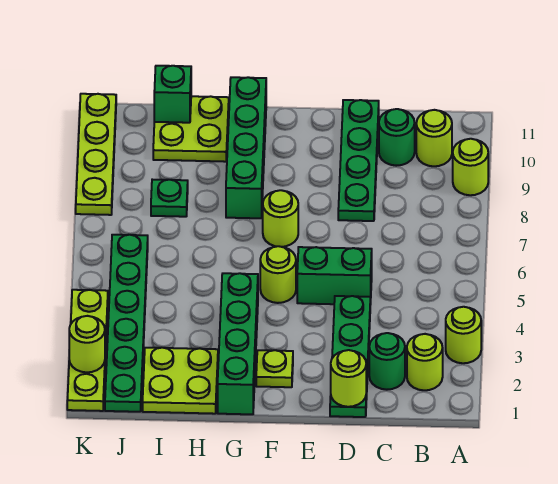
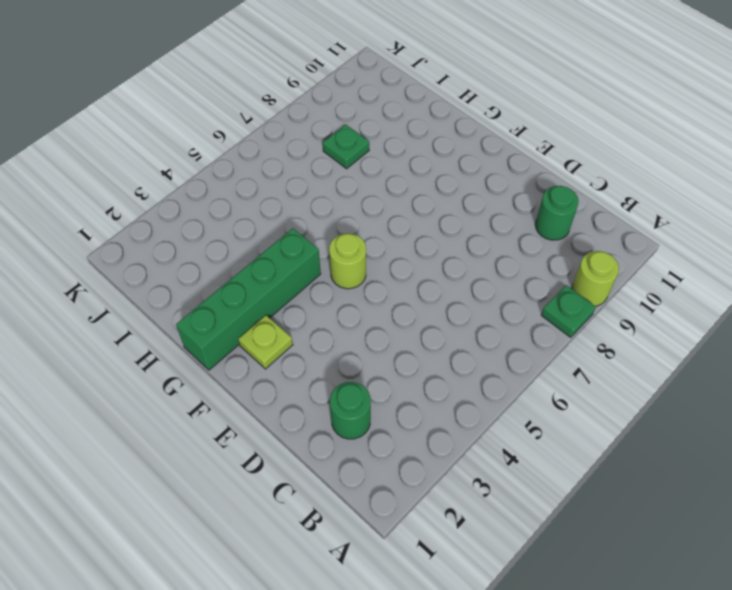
green plate A8 level 1 -> none
none -> lime round brick A3 level 1
none -> lime round brick B2 level 1
none -> lime round brick B10 level 1

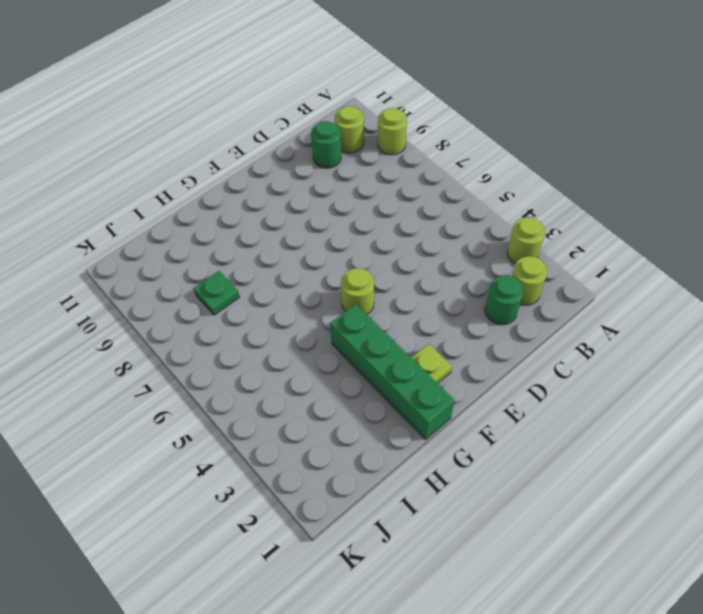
none -> green plate D1:D4 level 1
none -> green brick D5:E5 level 1
none -> green plate D8:D11 level 1

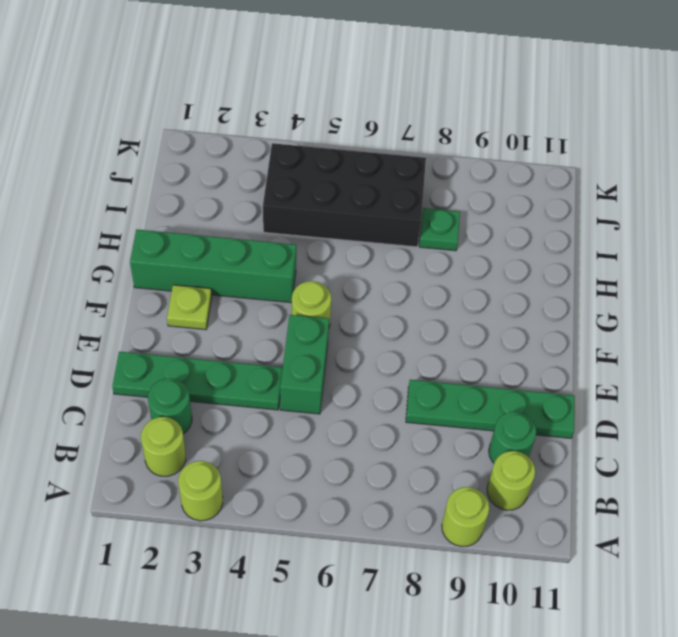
black brick I4:J7 level 1 -> green plate J1:J6 level 1
none -> lime round brick F7 level 1
none -> green brick G8:G11 level 1
none -> lime plate H1:I2 level 1

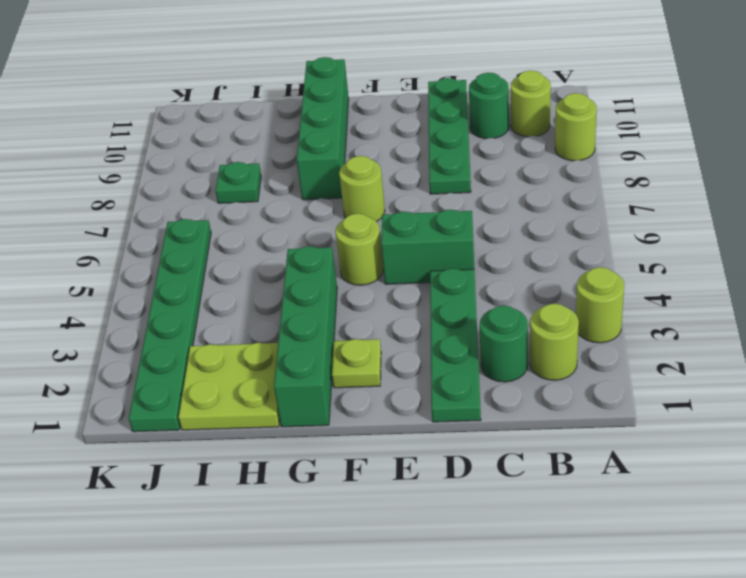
none -> lime plate H10:I11 level 1
none -> lime plate K1:K4 level 1
none -> lime plate K8:K11 level 1

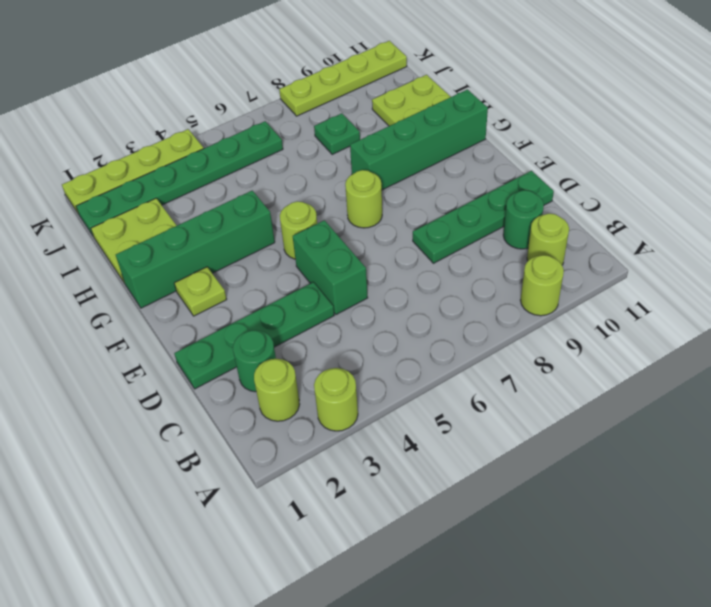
none -> lime round brick D1 level 2
none -> green brick I11 level 2
none -> lime round brick K2 level 2

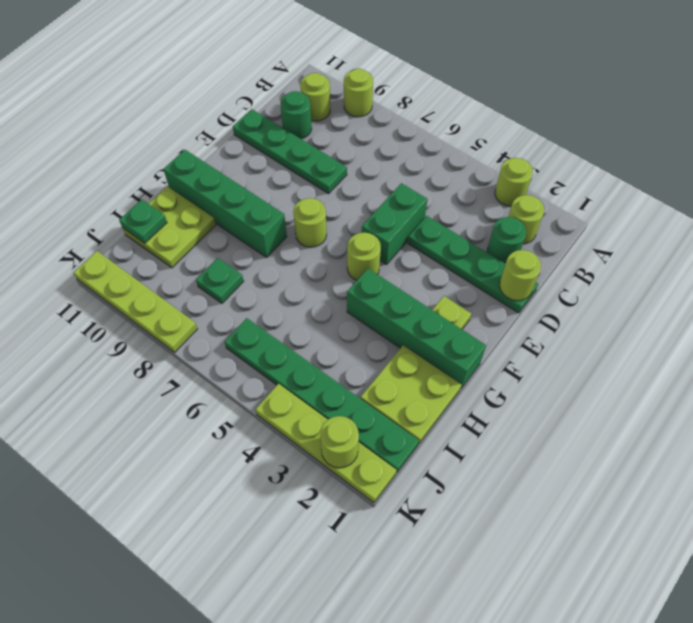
green plate I11 level 2 -> green brick I11 level 2

